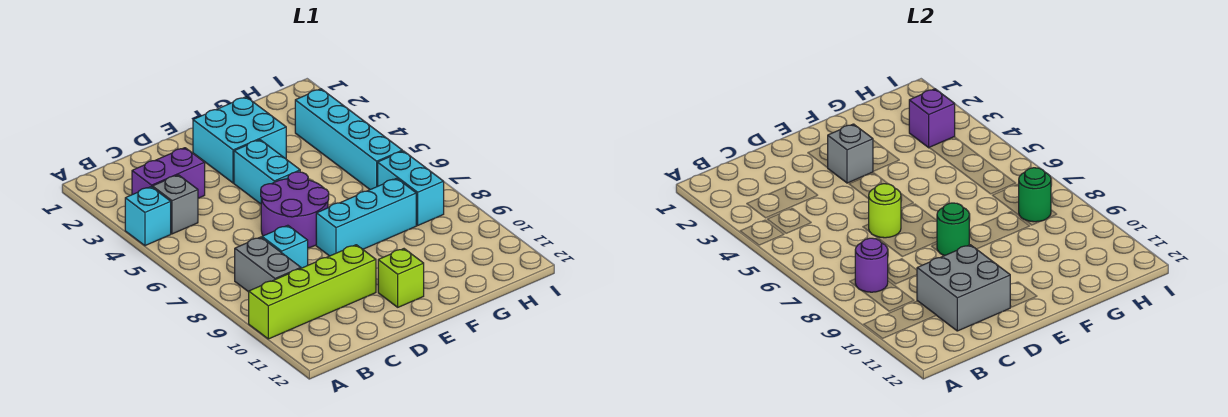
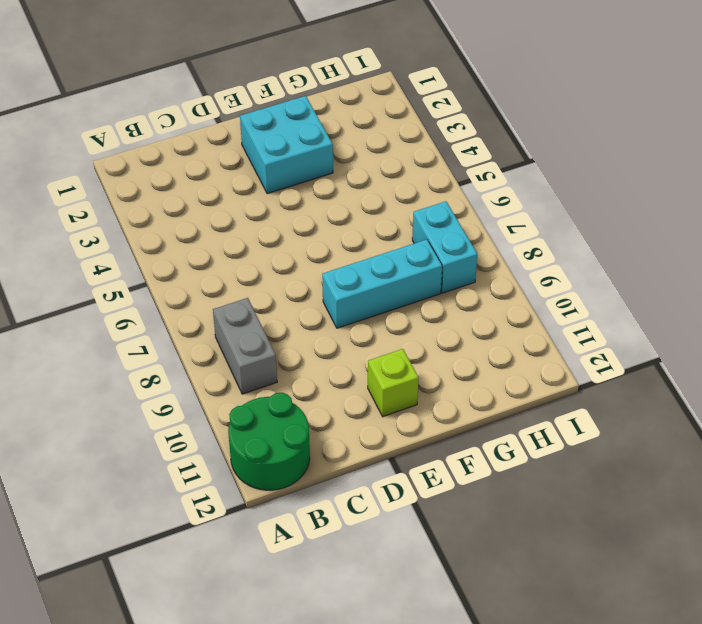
green round brick A11:B12 level 1 -> none
none -> cyan brick A4 level 1
none -> lime brick A10:D10 level 1
none -> purple brick B3:C3 level 1

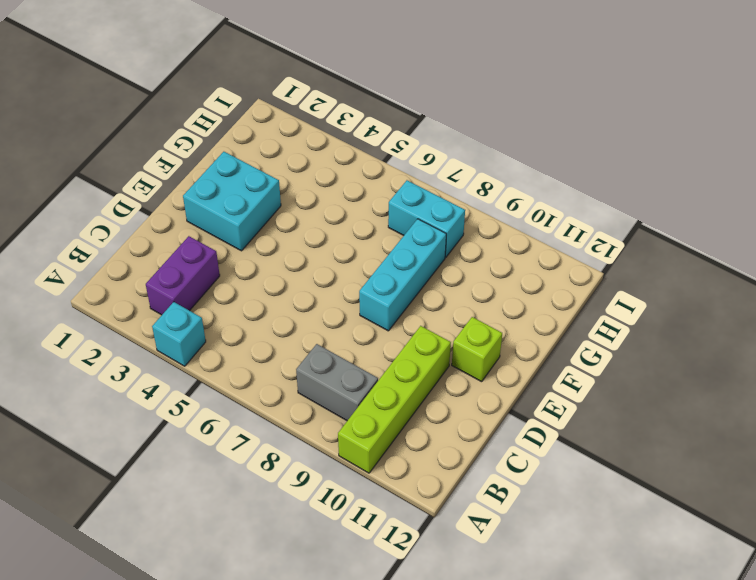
none -> grey brick B4 level 1
none -> cyan brick C8 level 1
none -> purple round brick D6:E7 level 1

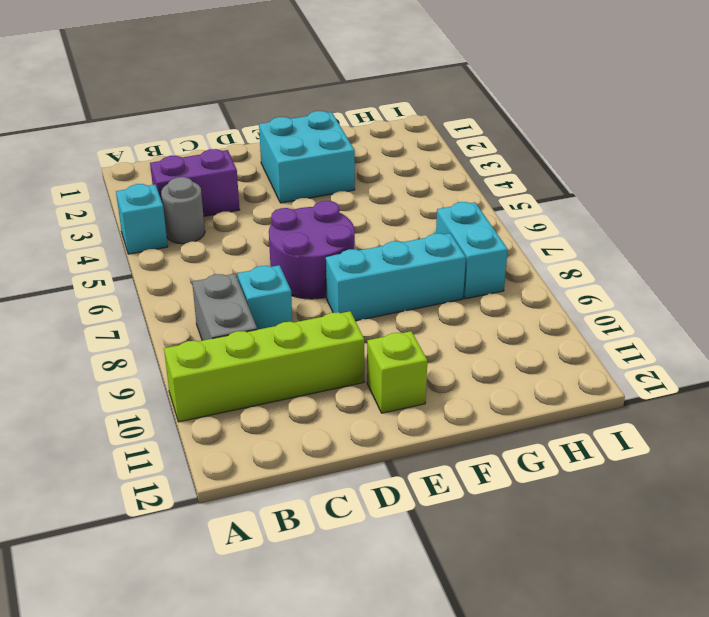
grey round brick B4 level 1 -> grey brick B4 level 1
none -> cyan brick E4:E5 level 1
none -> cyan brick H3:H6 level 1
none -> purple round brick B8 level 2

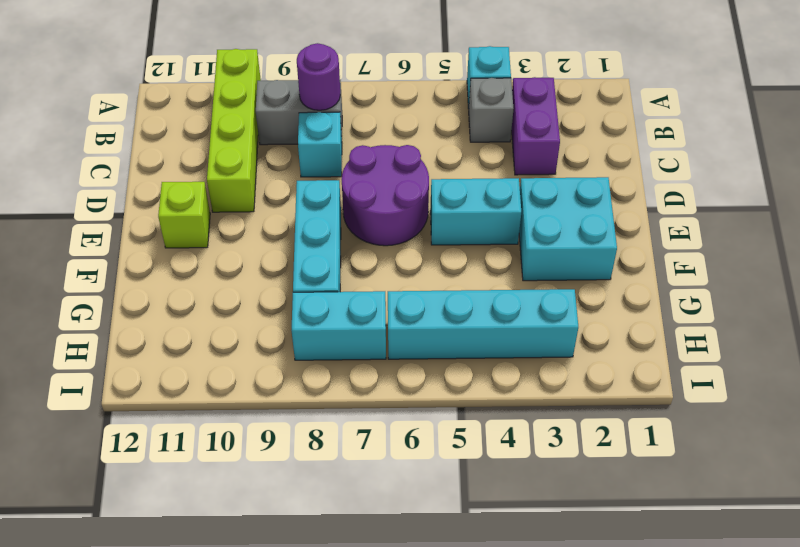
none -> grey brick C10:D11 level 2
none -> lime round brick D6 level 2
none -> grey brick E3 level 2

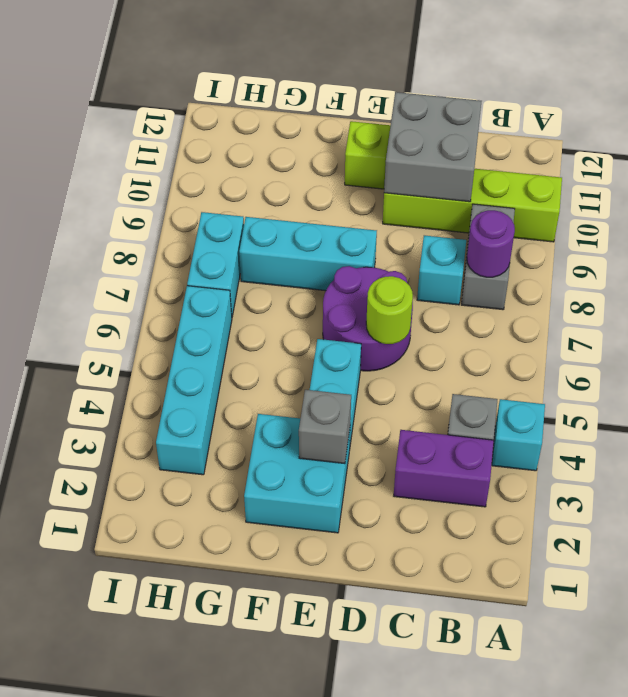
none -> green round brick E8 level 2
none -> purple brick H3 level 2
none -> green round brick H8 level 2

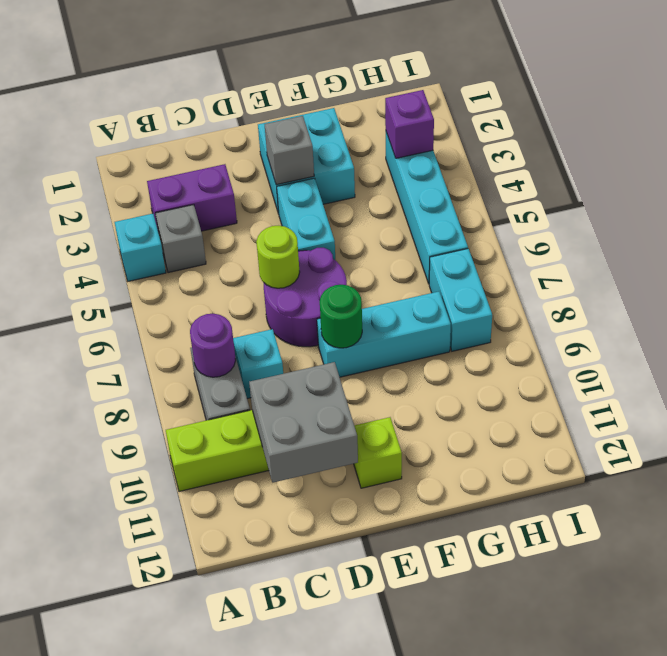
none -> green round brick H8 level 2

